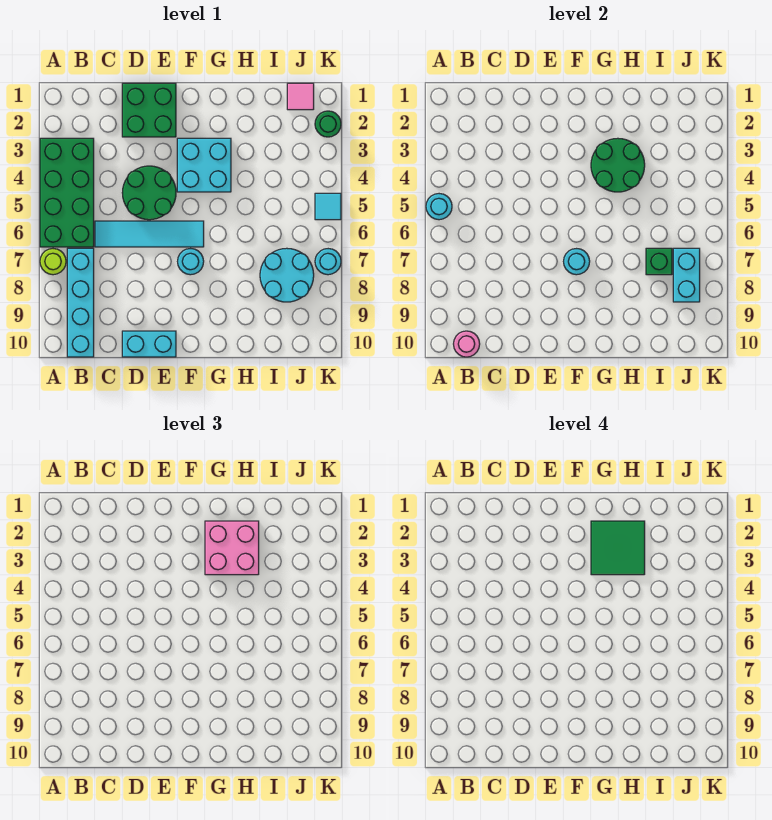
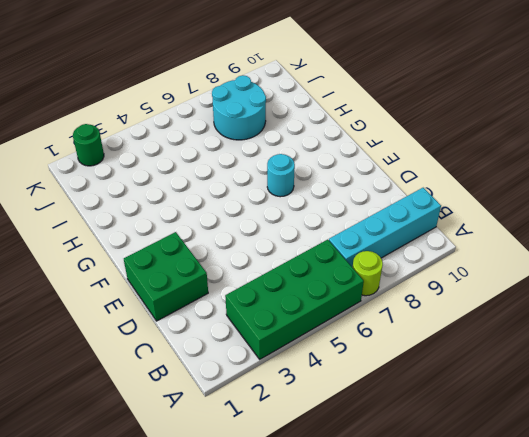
none -> cyan tile C6:F6 level 1
none -> green round brick D4:E5 level 1
none -> cyan brick D10:E10 level 1

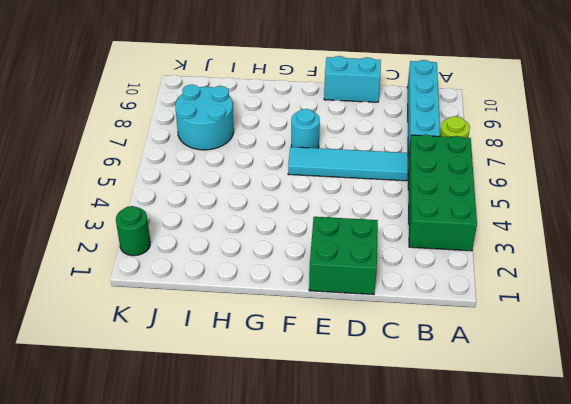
none -> green round brick D4:E5 level 1
none -> cyan brick F3:G4 level 1
none -> pink tile J1 level 1

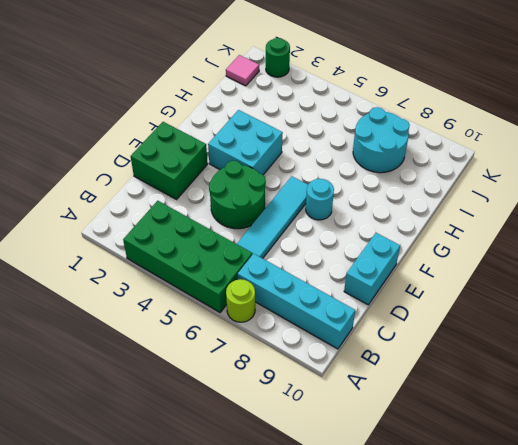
none -> cyan tile K5 level 1
none -> cyan round brick K7 level 1
none -> cyan round brick A5 level 2

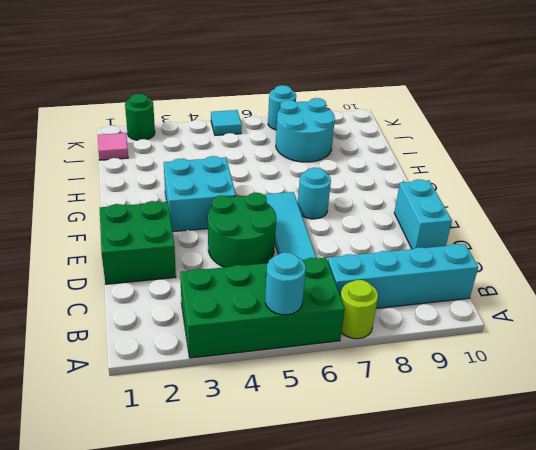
none -> pink round brick B10 level 2
none -> cyan round brick F7 level 2
none -> green round brick G3:H4 level 2

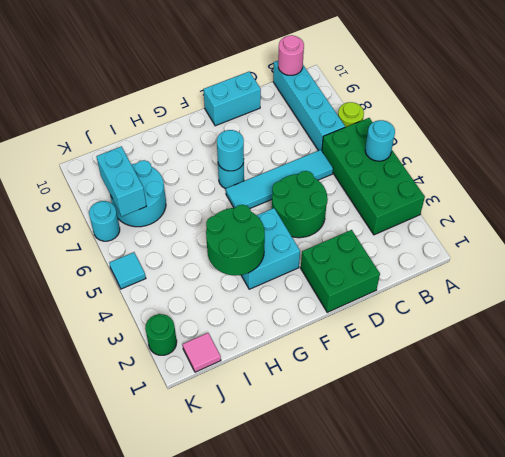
none -> green brick I7 level 2
none -> pink brick G2:H3 level 3
none -> green tile G2:H3 level 4

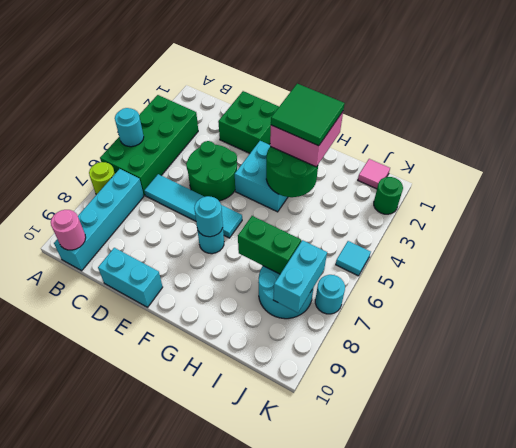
green brick H7:I7 level 2 -> green brick I7 level 2

